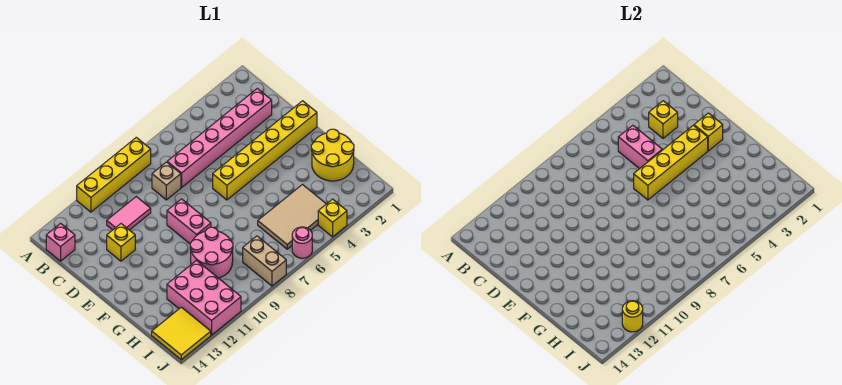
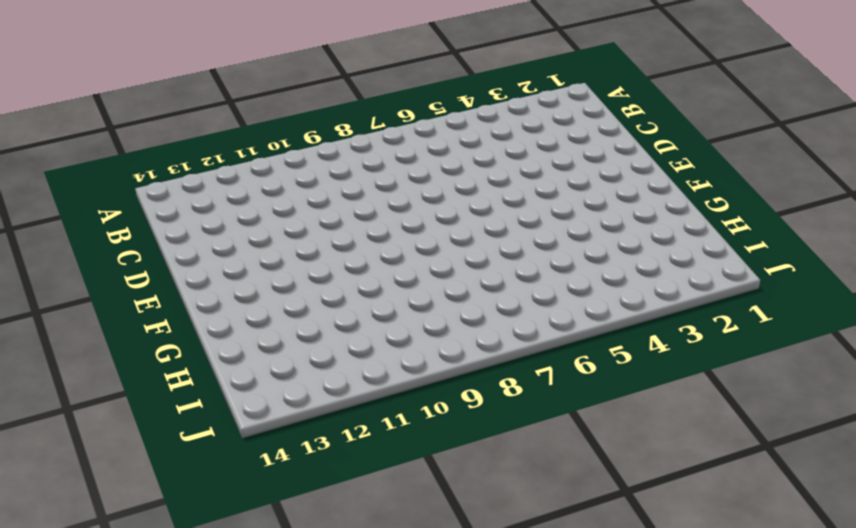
none -> yellow brick A8:A11 level 1
none -> pink brick B14 level 1
none -> pink brick C2:C7 level 1

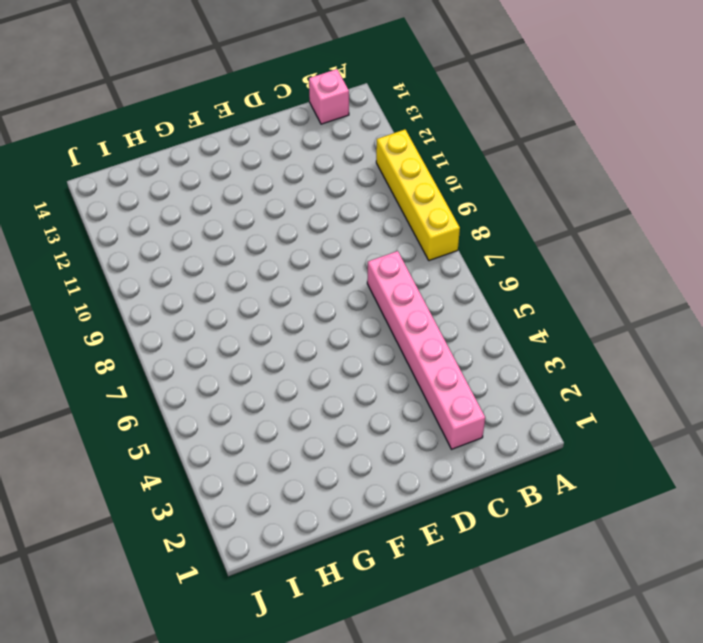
none -> tan brick C8 level 1
none -> pink tile C10:C11 level 1
none -> yellow brick D12 level 1

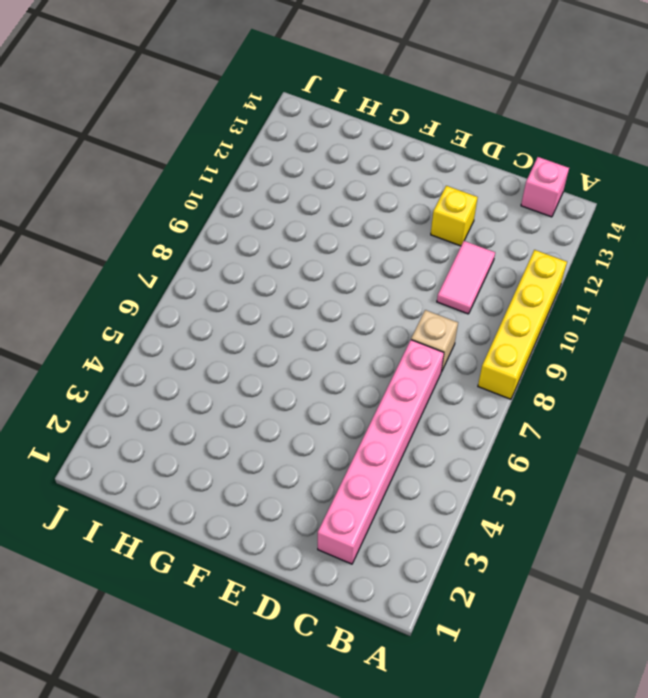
none -> yellow brick E1:E6 level 1
none -> pink brick E9:F9 level 1
none -> yellow round brick G1:H2 level 1

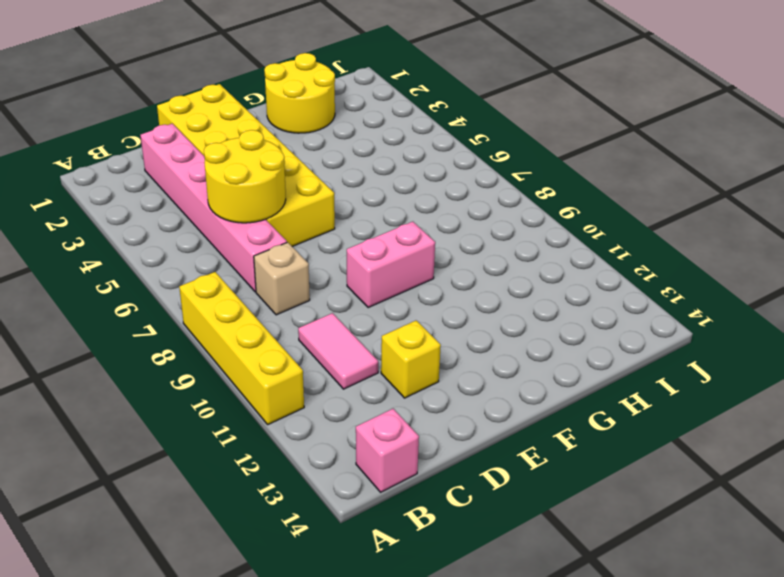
yellow round brick C5:D6 level 2 -> pink brick C5:D5 level 2
yellow brick D1:E6 level 1 -> yellow brick E1:E6 level 1
none -> pink round brick G9:H10 level 1
none -> tan tile H4:I6 level 1
none -> pink brick H11:J12 level 1

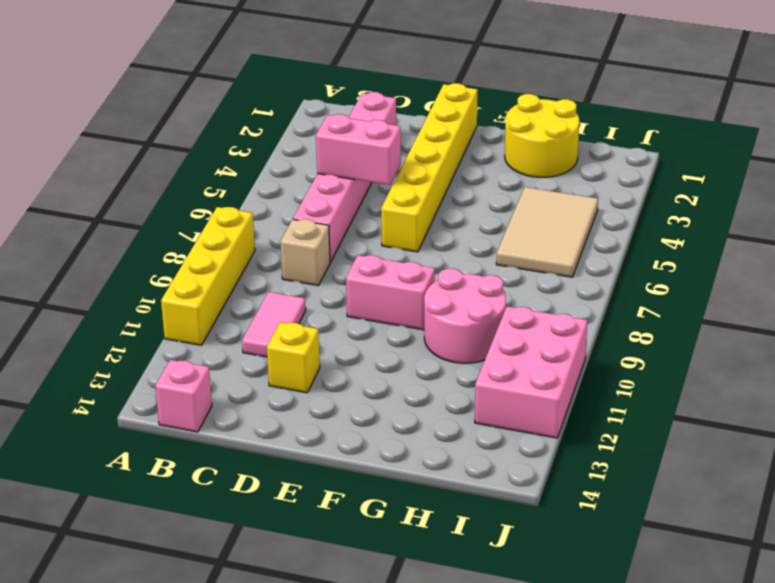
pink brick I10:J12 level 1 -> pink brick H11:J12 level 1
none -> tan brick I8:J8 level 1
none -> yellow tile I13:J14 level 1
none -> yellow brick J4 level 1

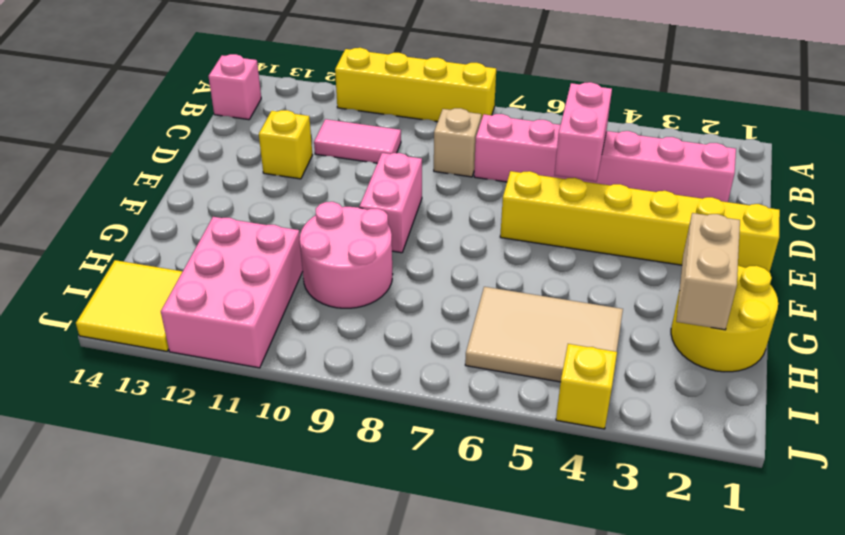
tan brick G2:H2 level 2 -> tan brick I8:J8 level 1
none -> pink round brick J6 level 1
none -> yellow brick C3 level 2
none -> yellow brick E2 level 2

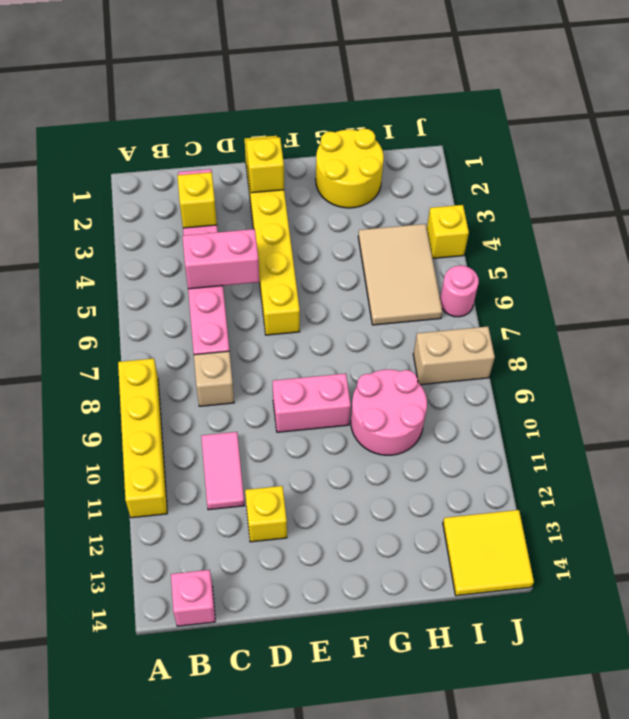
none -> pink brick H11:J12 level 1
none -> yellow brick E3:E6 level 2
none -> yellow round brick J12 level 2

